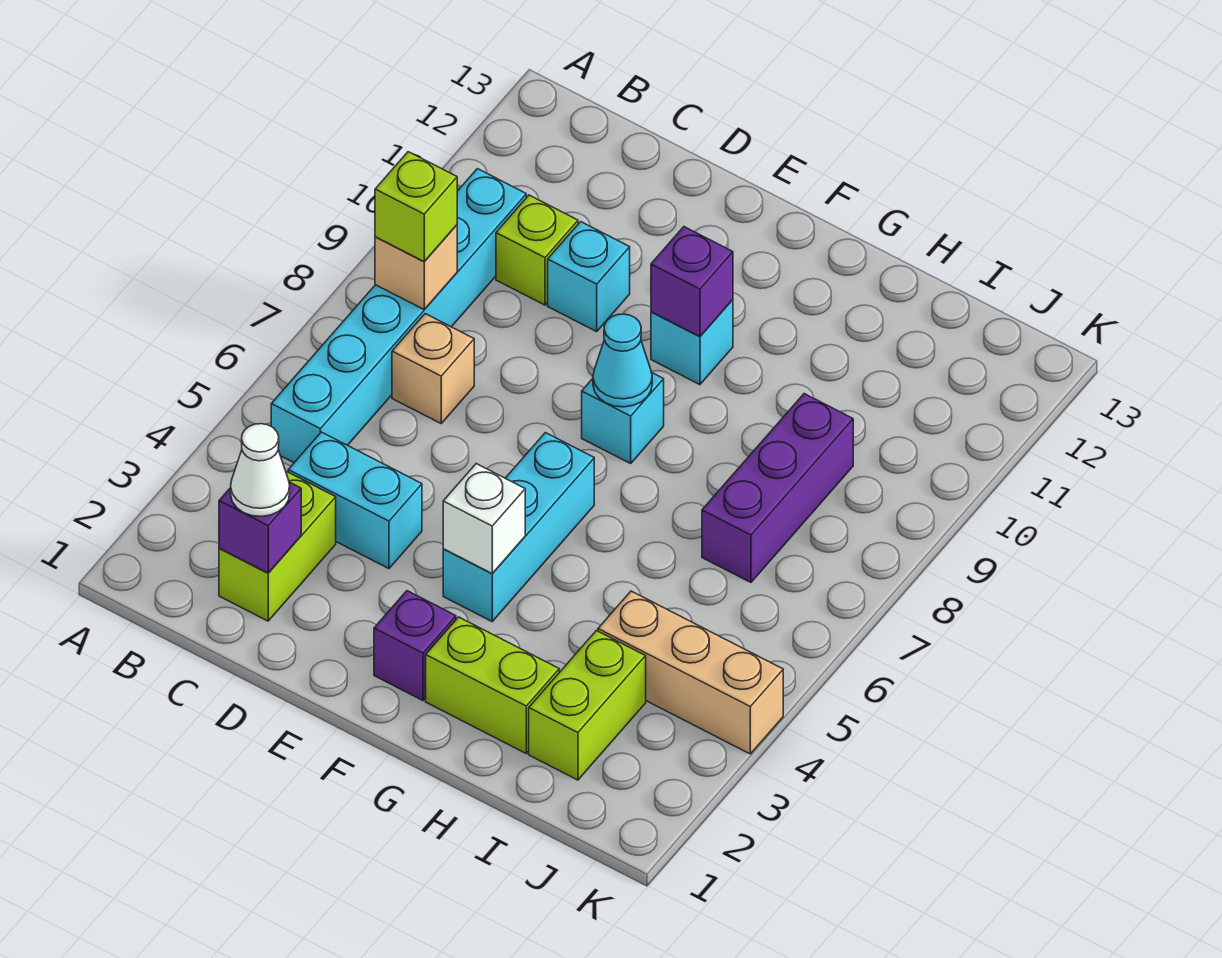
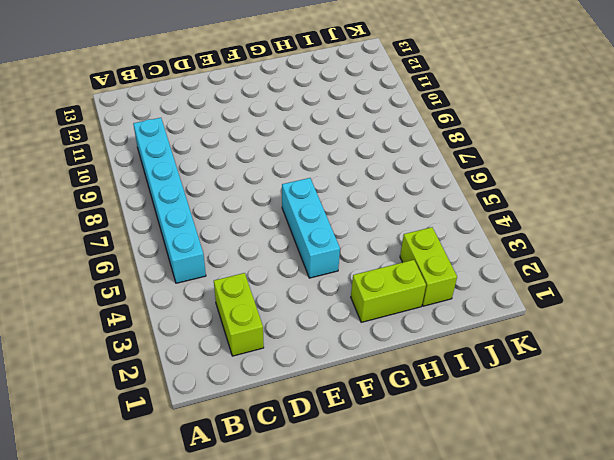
none -> cyan brick C4:D4 level 1
none -> tan brick C7 level 1
none -> lime brick C10 level 1

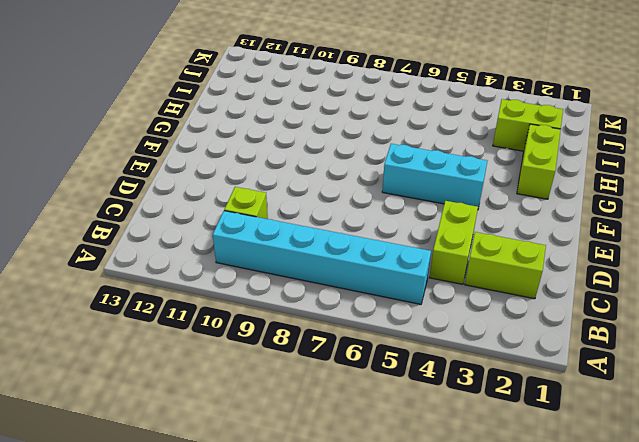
lime brick C4:D4 level 1 -> cyan brick C4:D4 level 1
none -> tan brick C7 level 1
none -> cyan brick D10 level 1
none -> purple brick F2 level 1

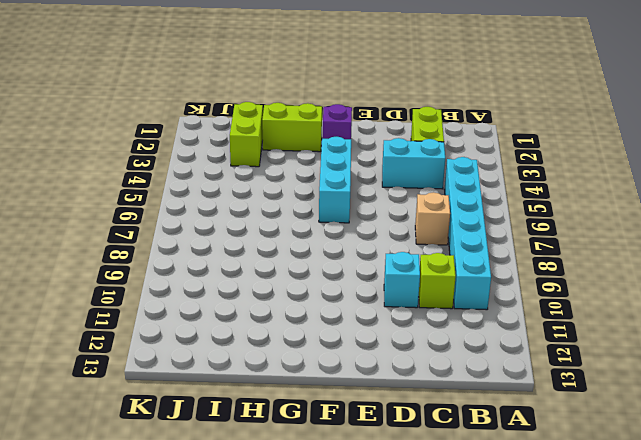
none -> cyan brick F8 level 1
none -> cyan brick F10 level 1
none -> tan brick I4:K4 level 1

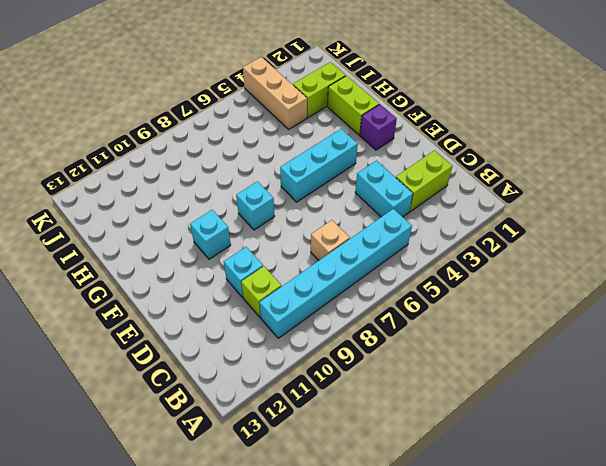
none -> purple brick I7:I9 level 1
none -> tan brick B8 level 2
none -> purple brick C2 level 2

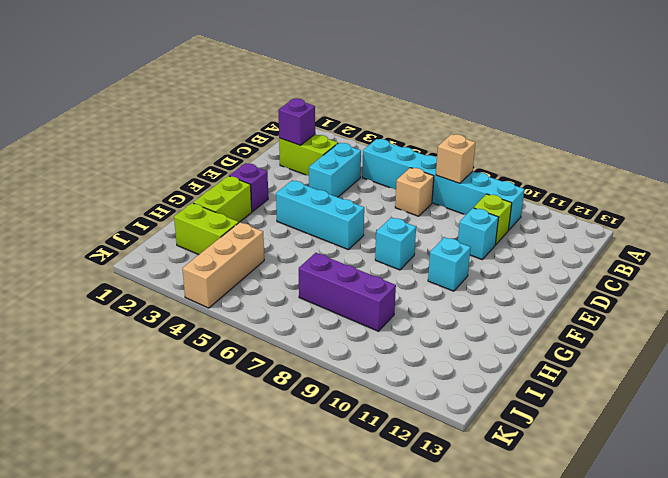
none -> white brick F4 level 2
none -> cyan cone F8 level 2
none -> purple brick F10 level 2

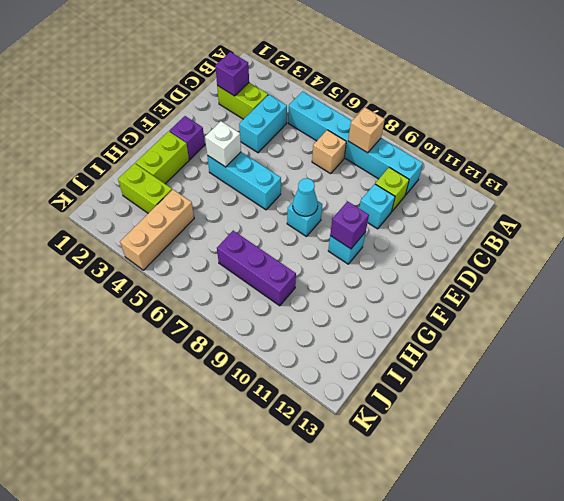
none -> lime brick B8 level 3
none -> white cone C2 level 3

